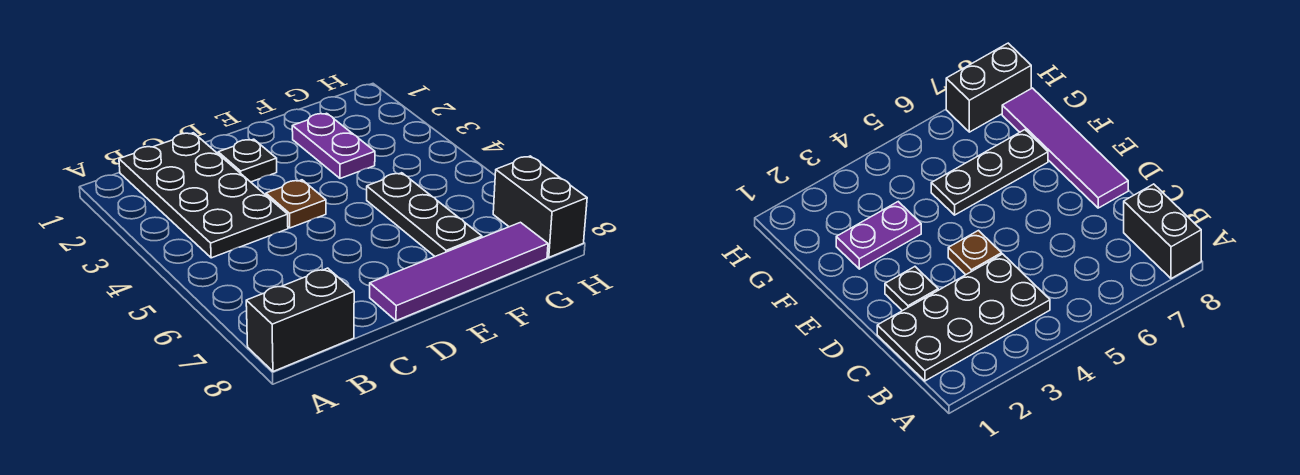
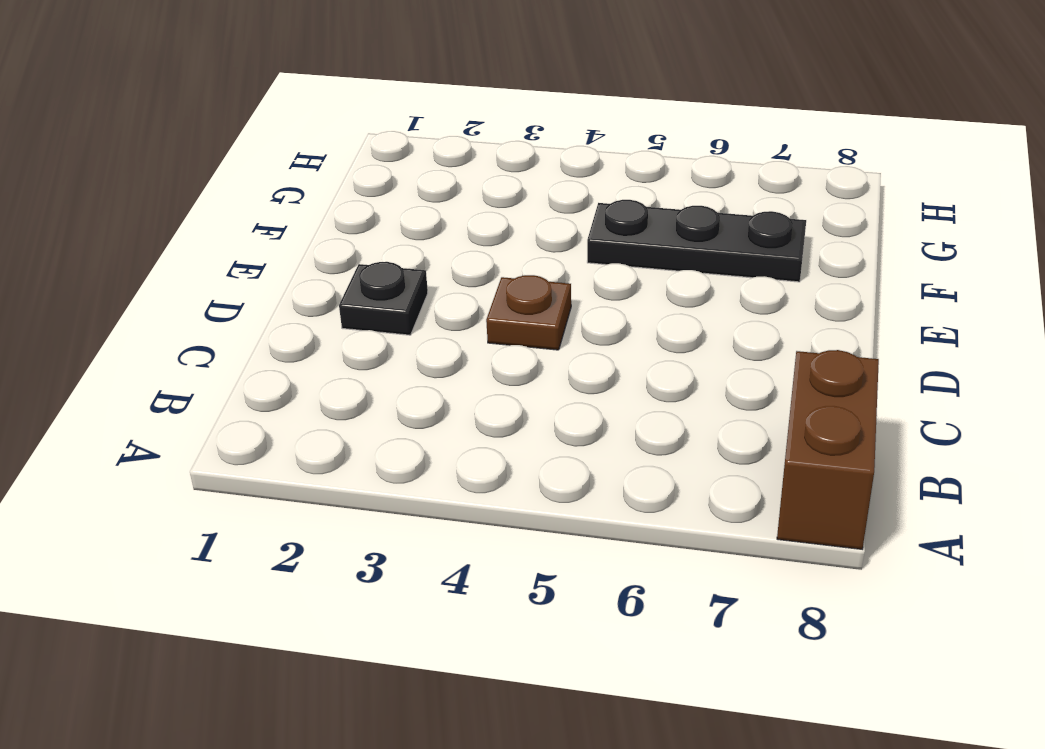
brown brick A8:B8 level 1 -> black brick A8:B8 level 1
none -> black plate B1:C4 level 1
none -> purple tile D8:G8 level 1

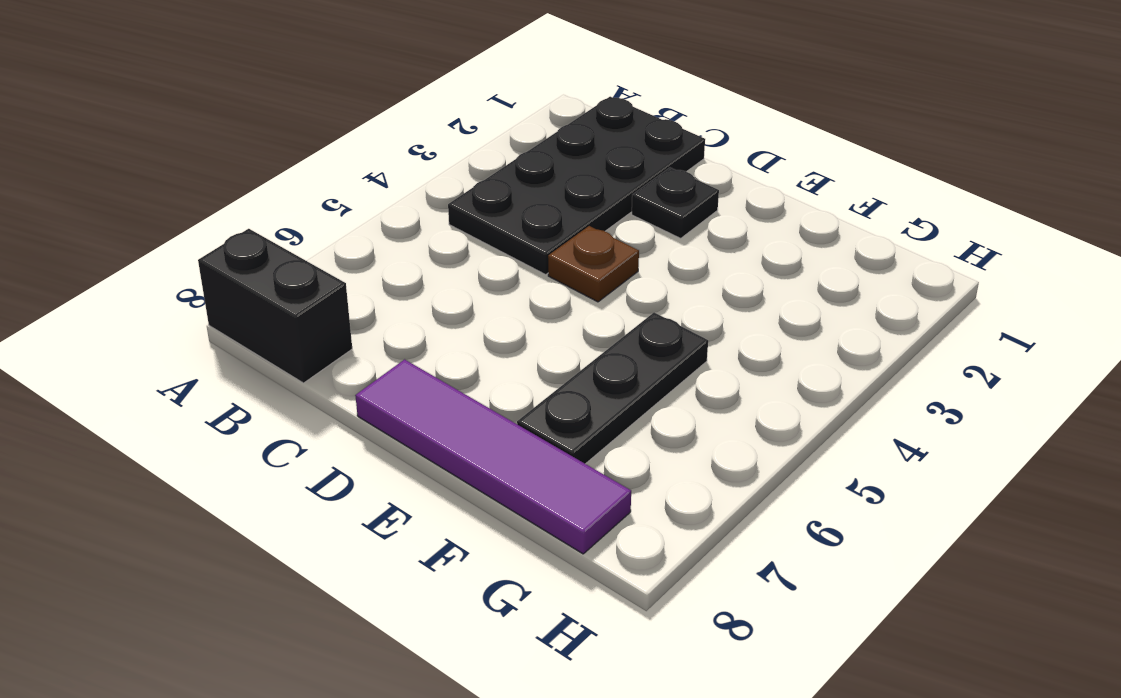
none -> purple plate F2:F3 level 1
none -> black brick H7:H8 level 1

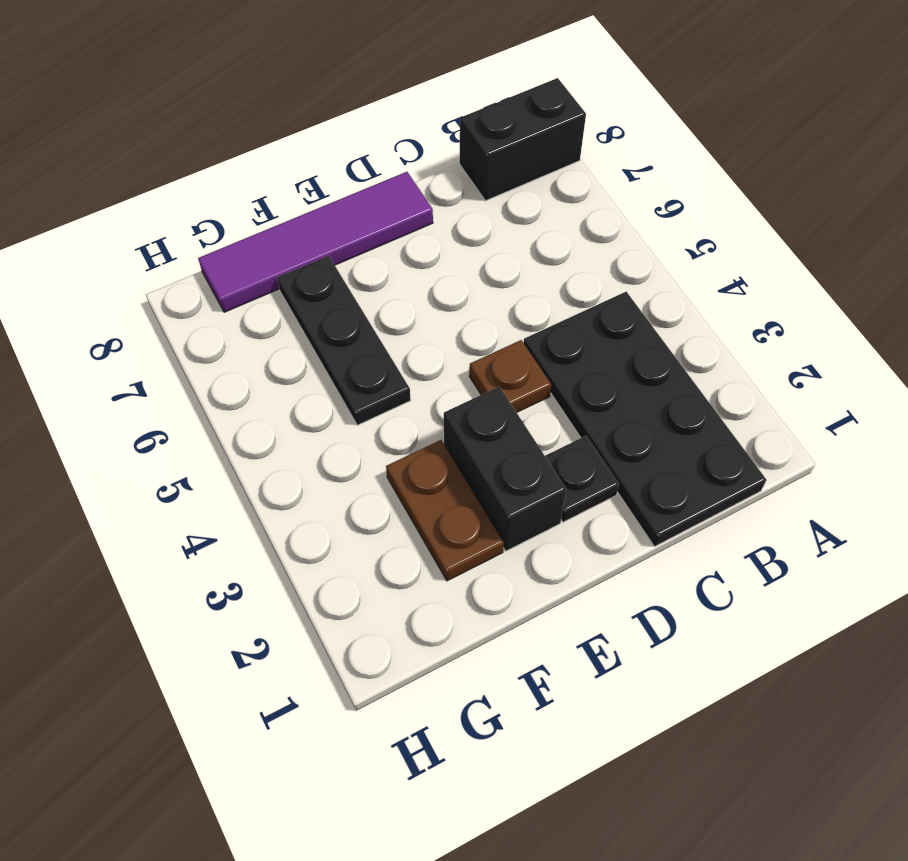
black brick E2:E3 level 1 -> black brick H7:H8 level 1
brown plate F2:F3 level 1 -> purple plate F2:F3 level 1

